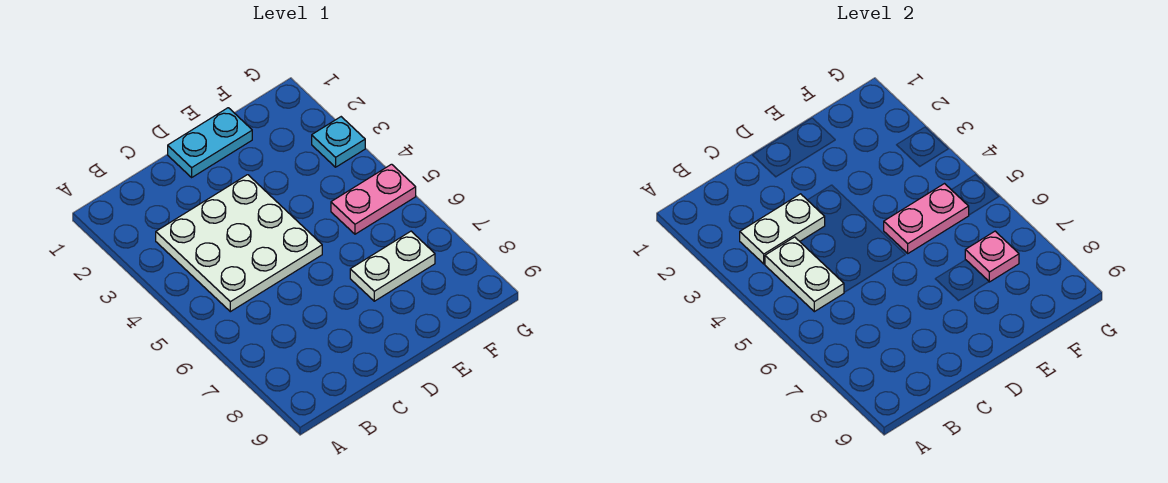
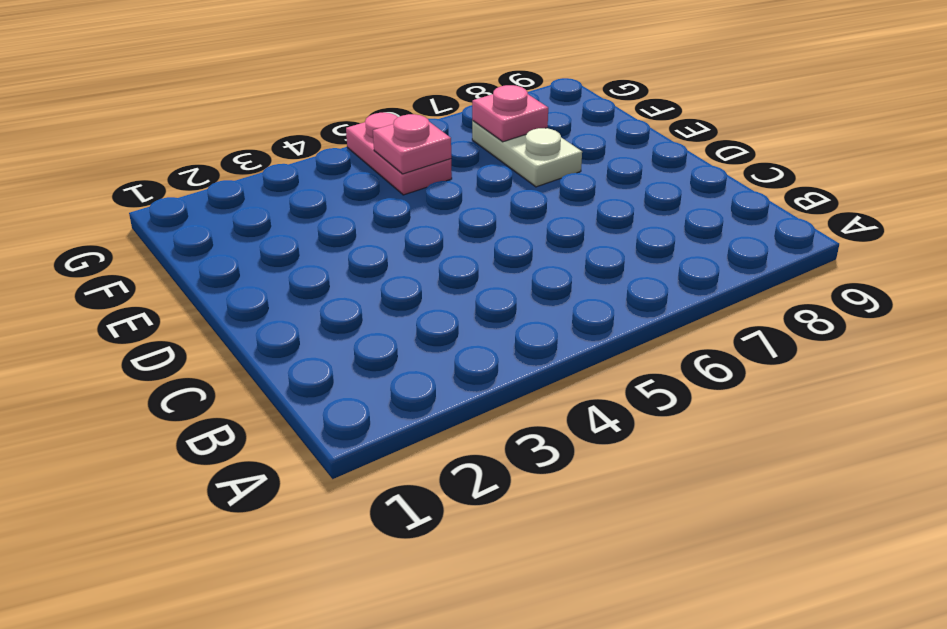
pink plate F5 level 2 -> pink plate E5:F5 level 2
none -> white plate B3:D5 level 1
none -> cyan plate D1:E1 level 1

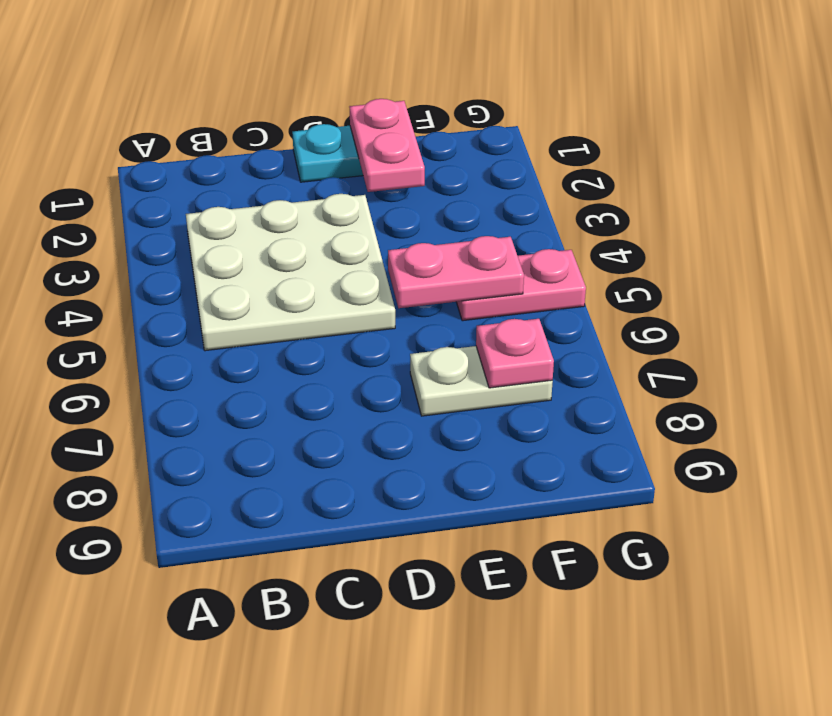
pink plate E1:E2 level 2 -> none
none -> cyan plate G3 level 1
none -> white plate B3:C3 level 2

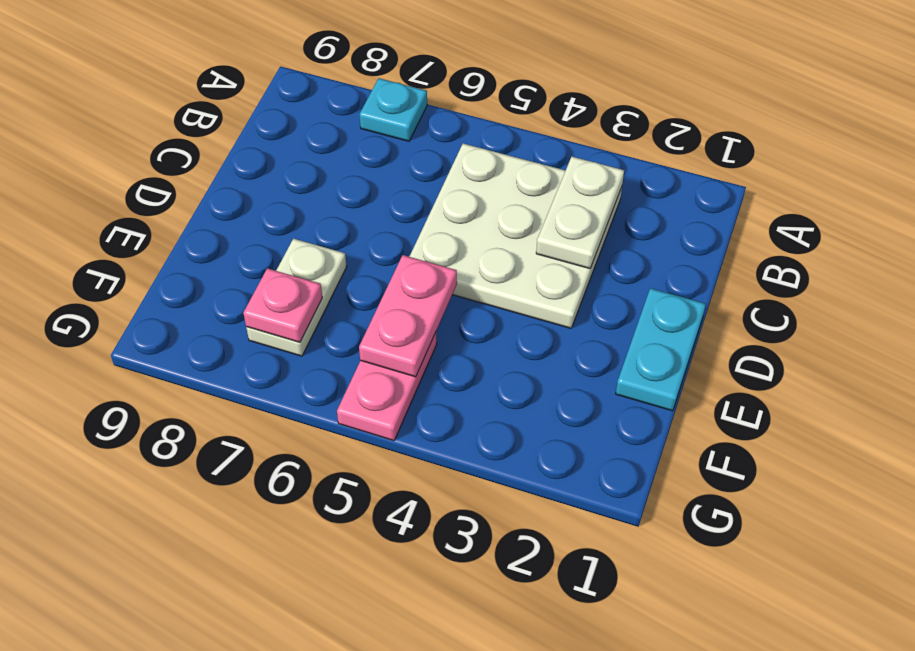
cyan plate A7 level 1 -> cyan plate G3 level 1
none -> white plate B4:B5 level 2

